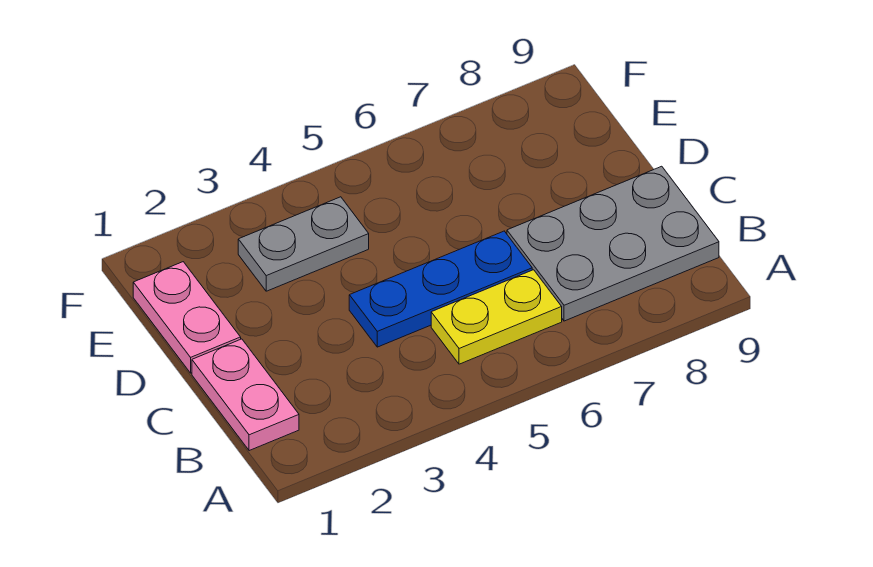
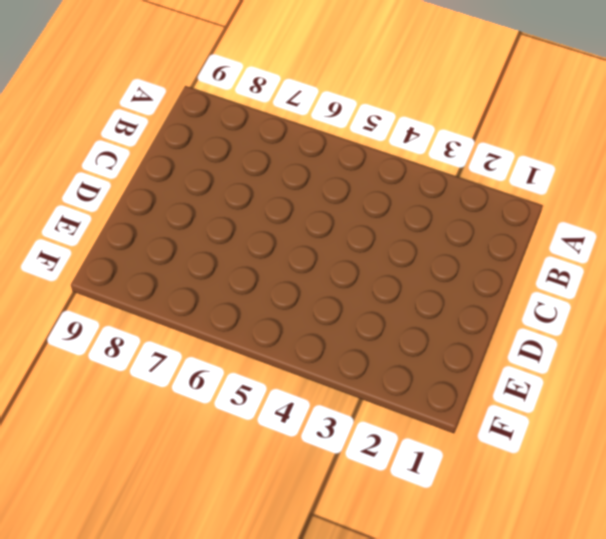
none -> pink plate B1:C1 level 1
none -> yellow plate B5:B6 level 1

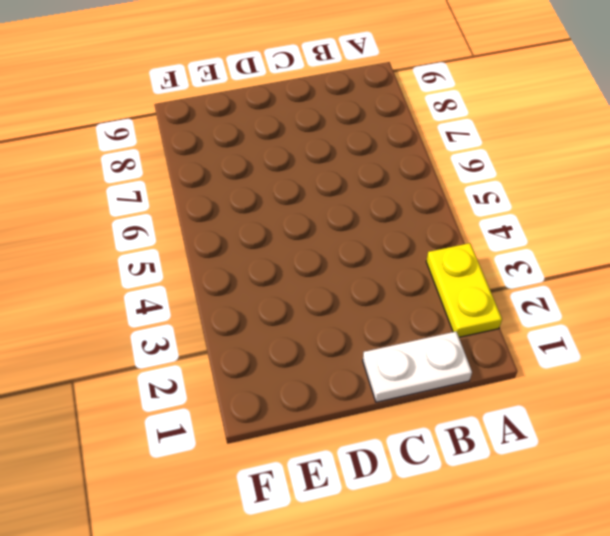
yellow plate A2:A3 level 1 -> yellow plate B5:B6 level 1
white plate B1:C1 level 1 -> pink plate B1:C1 level 1
none -> grey plate B7:C9 level 1
none -> blue plate C4:C6 level 1

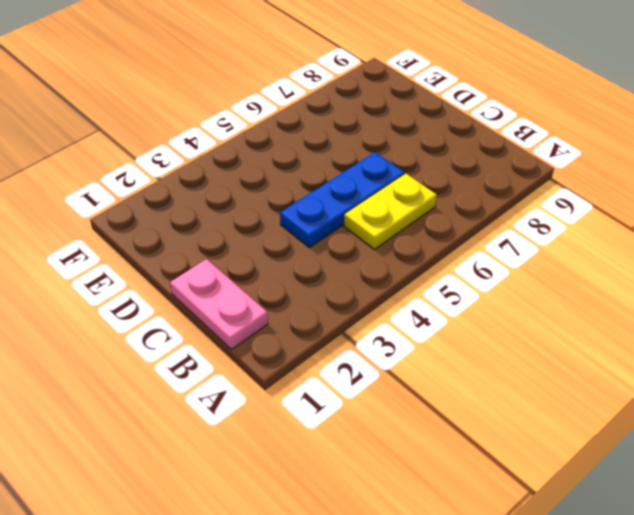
none -> grey plate B7:C9 level 1
none -> pink plate D1:E1 level 1

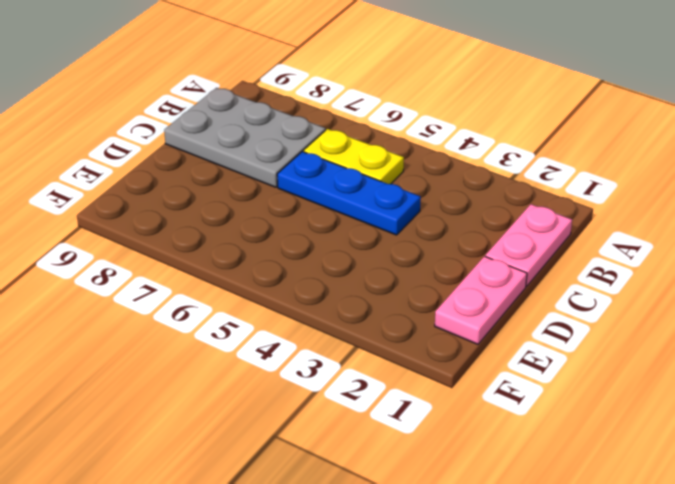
none -> grey plate E3:E4 level 1

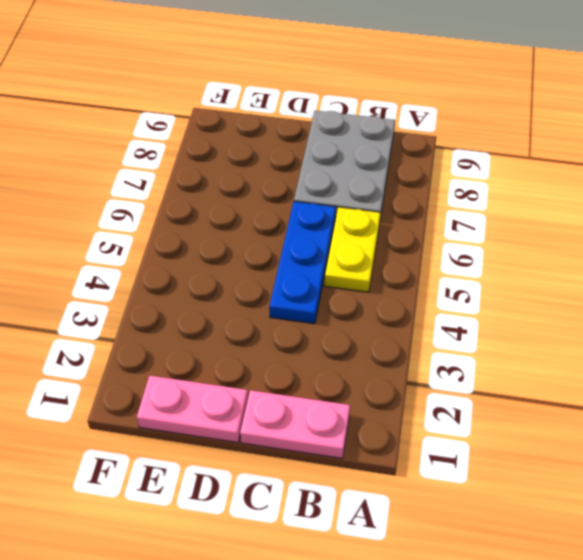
none -> grey plate E3:E4 level 1

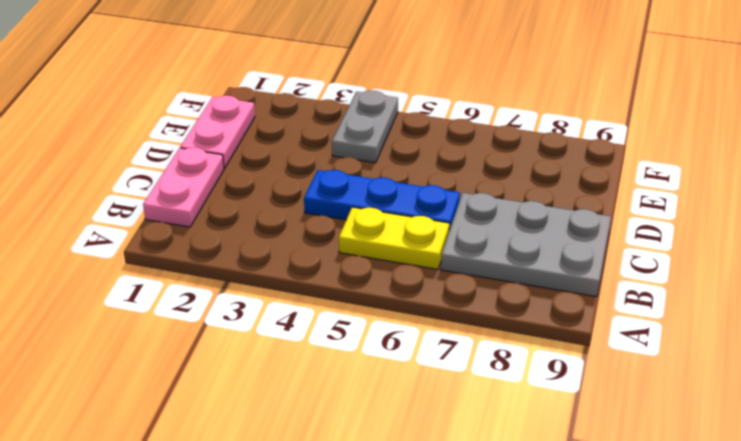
grey plate E4:F4 level 1 -> grey plate E3:E4 level 1

